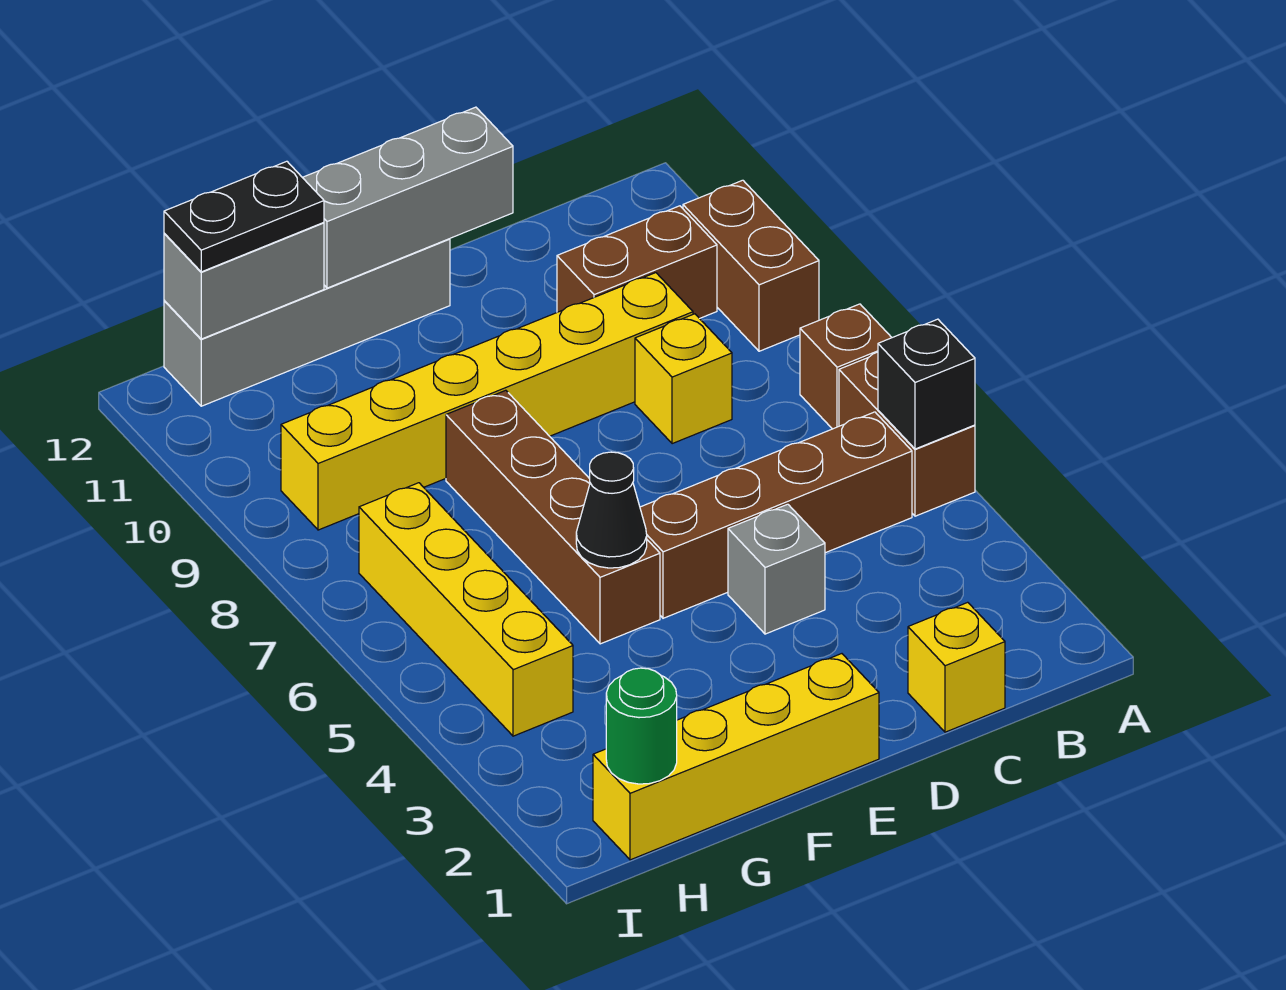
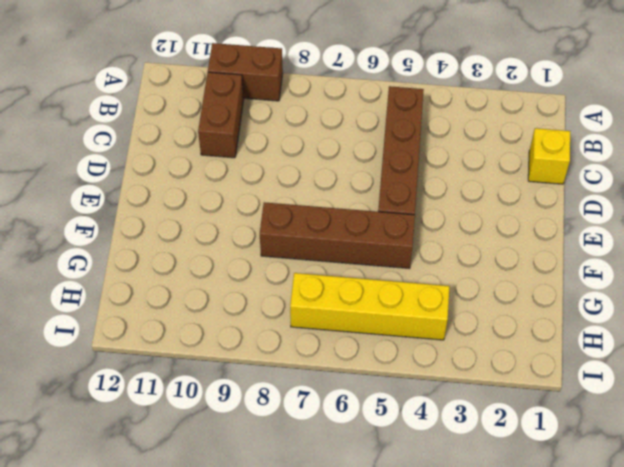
none -> brown brick A5:A6 level 1
none -> brown brick A7 level 1
none -> yellow brick C8 level 1

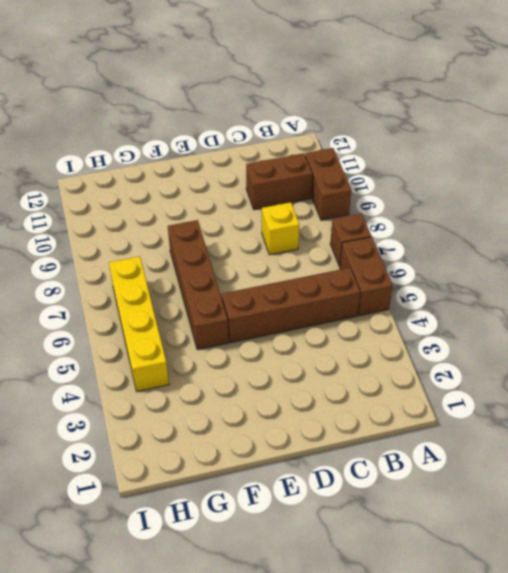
none -> yellow brick C1 level 1
none -> yellow brick C9:H9 level 1
none -> grey brick D4 level 1

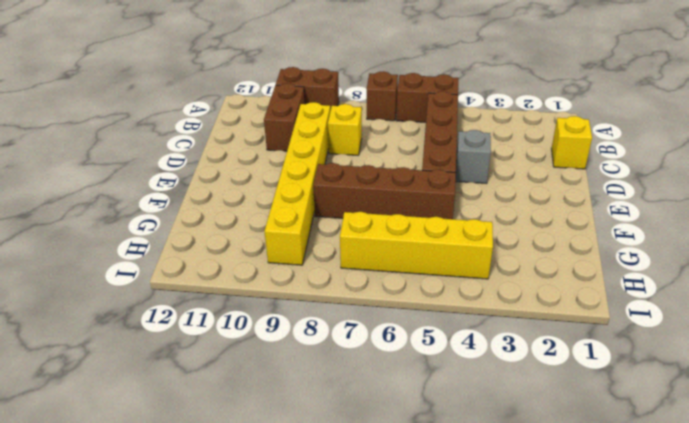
none -> yellow brick E1:H1 level 1
none -> grey brick E12:H12 level 1
none -> black brick A5 level 2

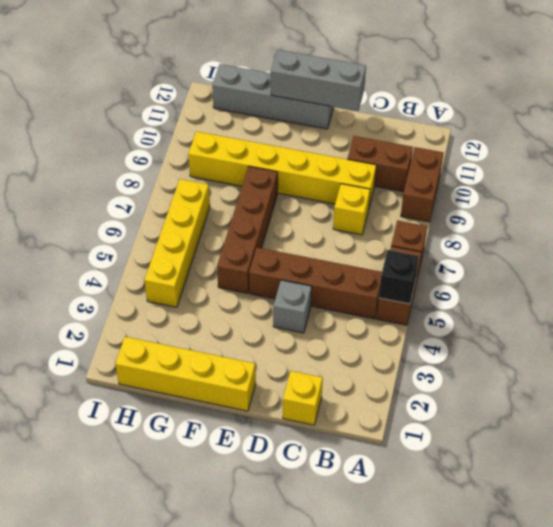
none -> black cone F5 level 2
none -> grey brick G12:H12 level 2
none -> green round brick H1 level 2

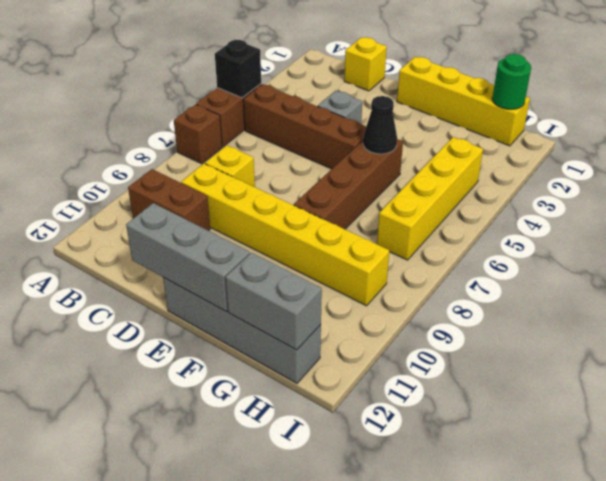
none -> brown brick A9:A10 level 1
none -> black plate G12:H12 level 3

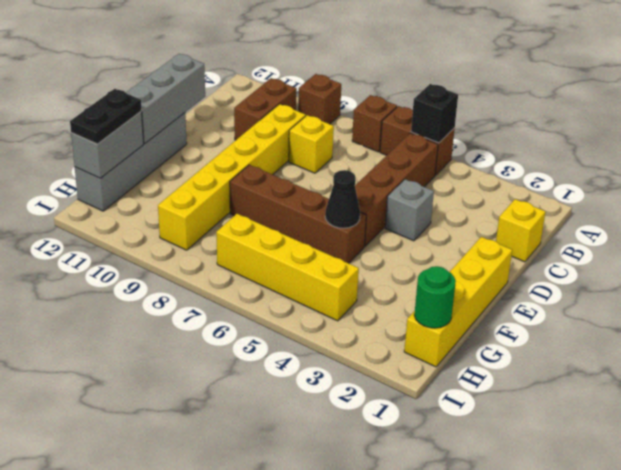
brown brick A9 level 1 -> brown brick A9:A10 level 1

